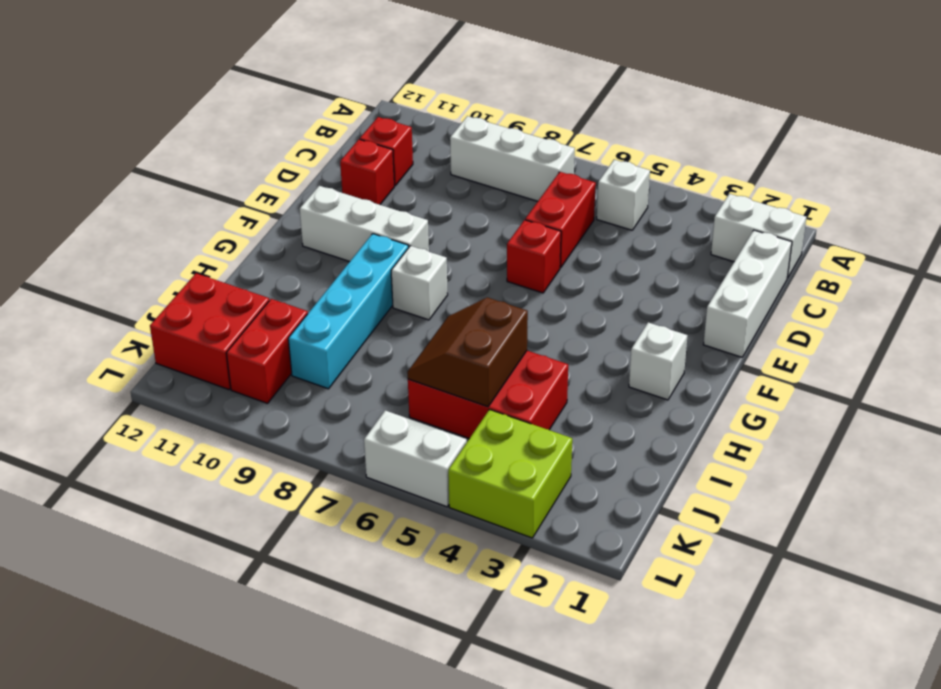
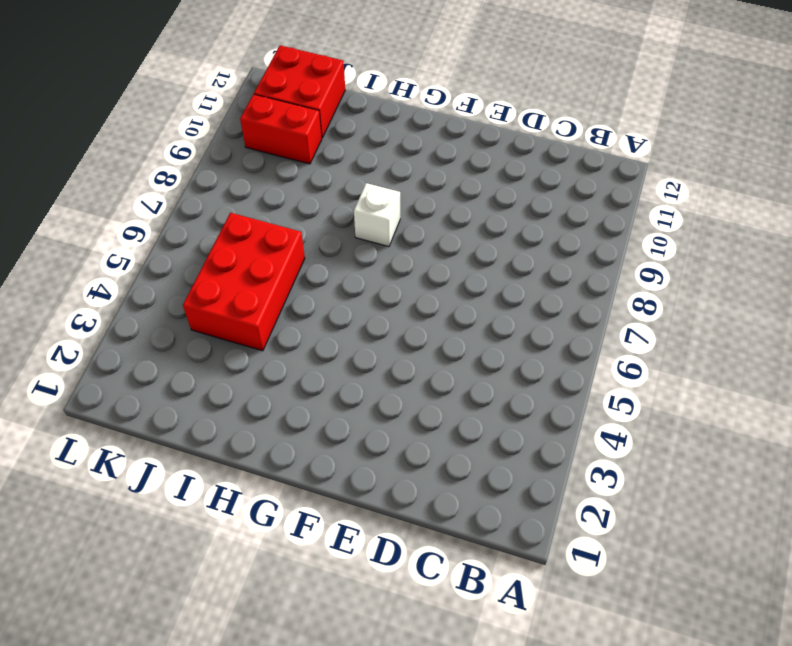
none -> white brick B1:B2 level 1
none -> white brick B5 level 1
none -> white brick B7:B9 level 1

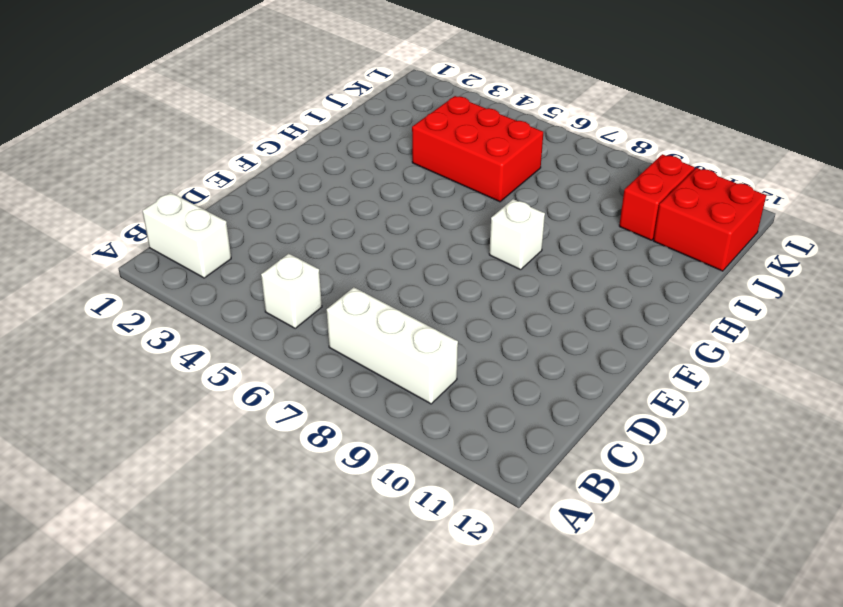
none -> white brick C1:E1 level 1
none -> red brick C6:D6 level 1
none -> red brick C11 level 1

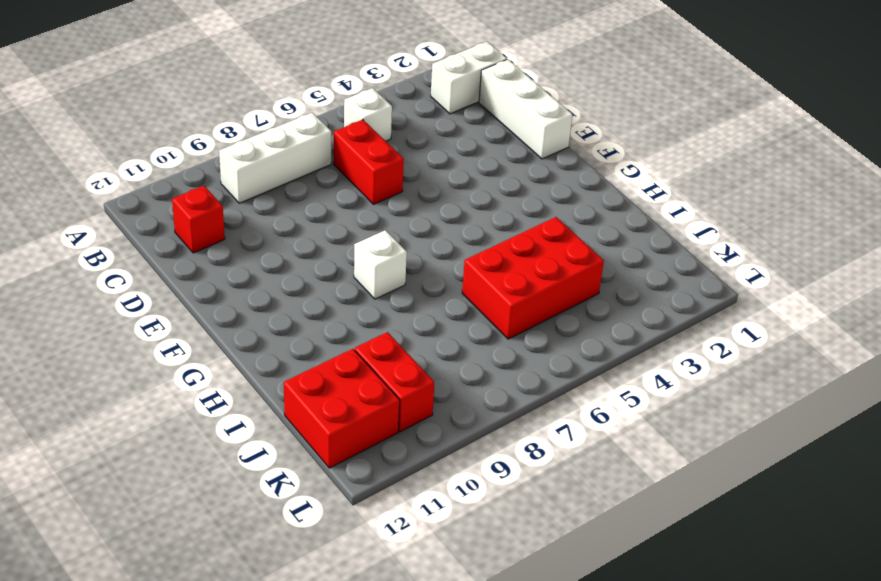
none -> red brick D11 level 1
none -> red brick E6 level 1
none -> white brick F9:F11 level 1

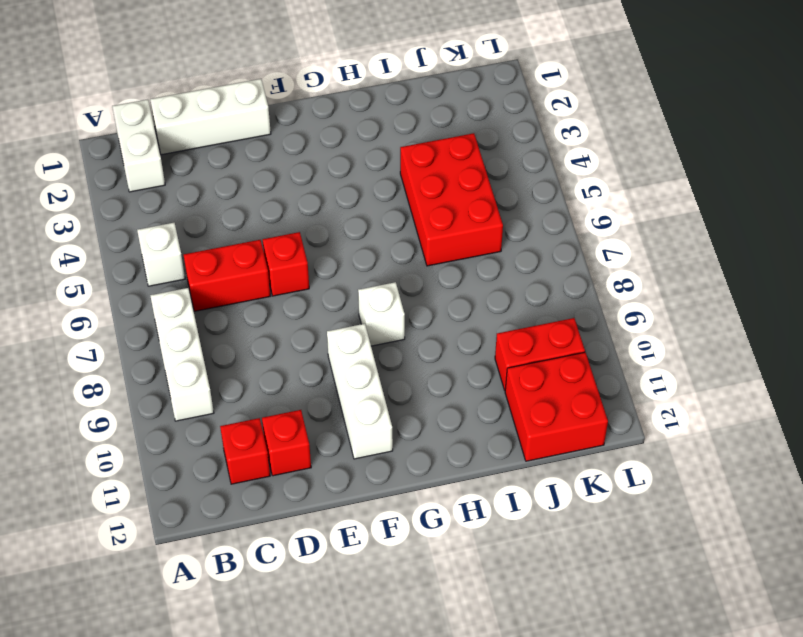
none -> white brick G2 level 1
none -> cyan brick G9:J9 level 1
none -> lime brick K3:L4 level 1

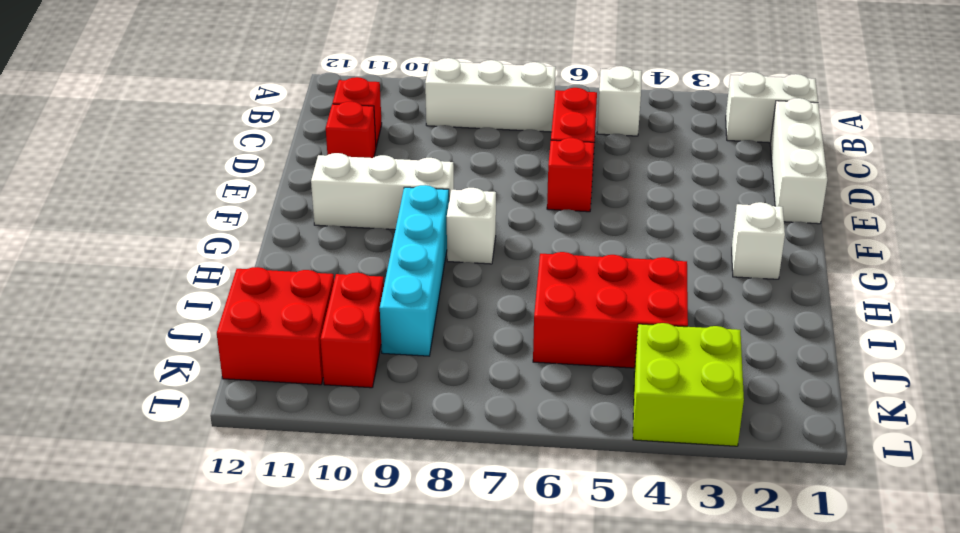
none -> white brick L5:L6 level 1
none -> brown slope I5:J6 level 2 top 5

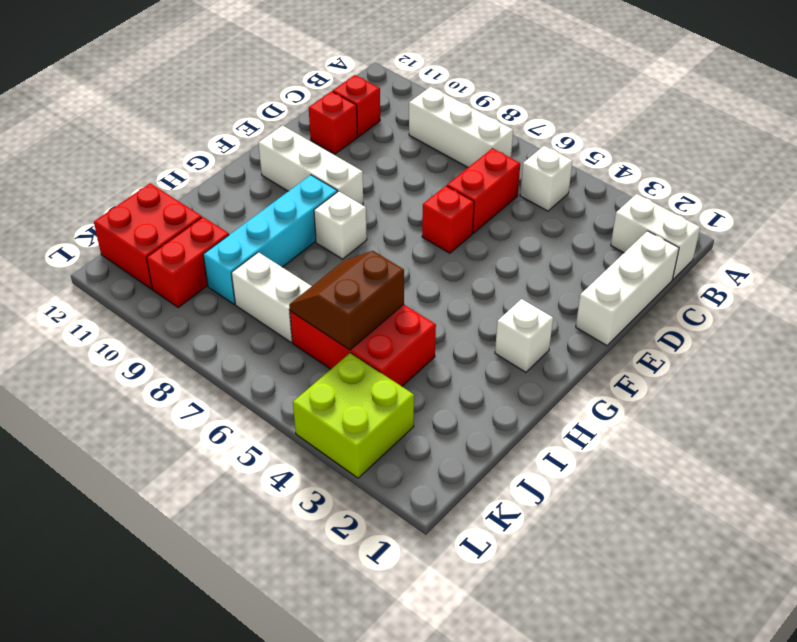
white brick J7:J8 level 1 -> white brick L5:L6 level 1

